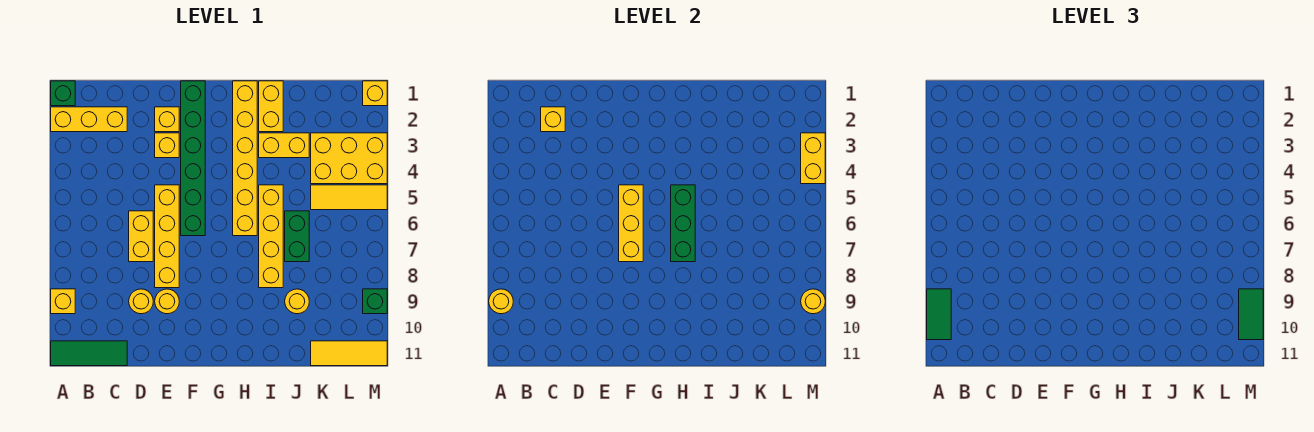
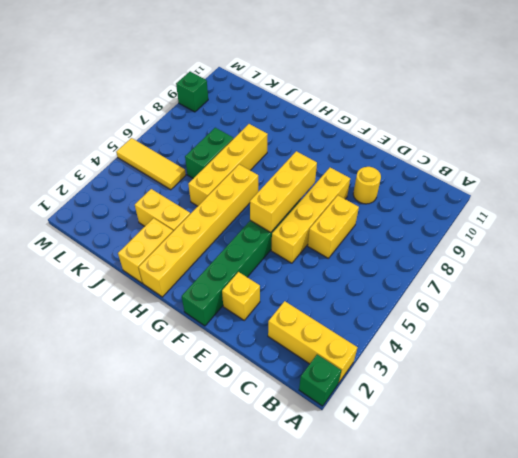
none -> yellow brick A9 level 1
none -> green tile A11:C11 level 1
none -> yellow brick E3 level 1
none -> yellow round brick E9 level 1

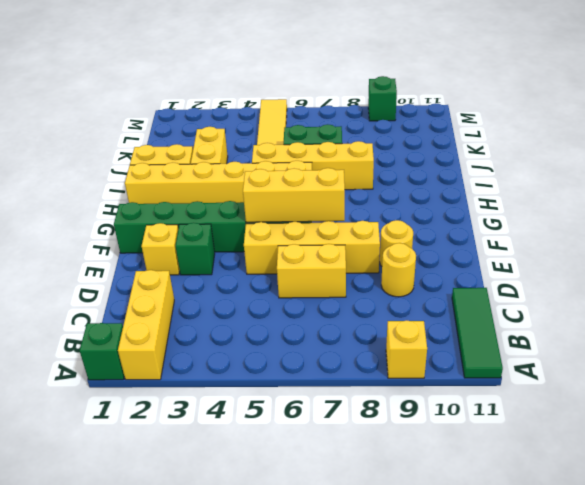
green brick E3 level 1 -> yellow brick E3 level 1
none -> yellow round brick J9 level 1
none -> yellow brick K3:M4 level 1
none -> yellow tile K11:M11 level 1
none -> yellow brick M1 level 1

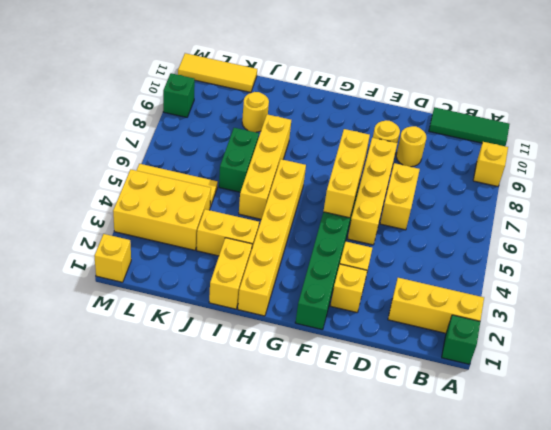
none -> yellow round brick A9 level 2
none -> yellow brick C2 level 2
none -> green brick H5:H7 level 2
none -> yellow brick M3:M4 level 2

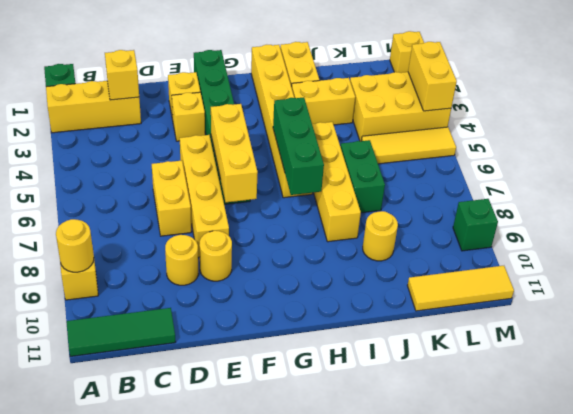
none -> yellow round brick M9 level 2
none -> green tile A9:A10 level 3
none -> green tile M9:M10 level 3

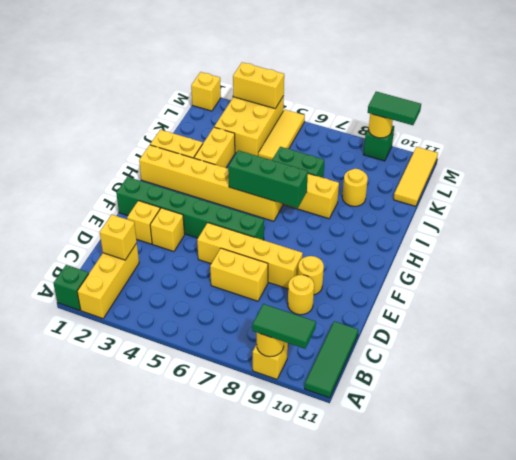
none -> yellow brick F5:F7 level 2

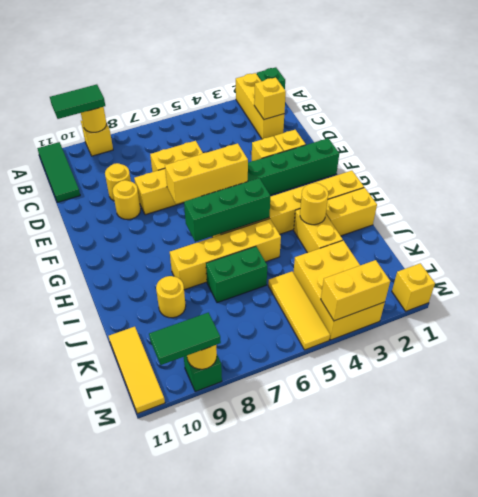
yellow round brick I3 level 2 -> none

